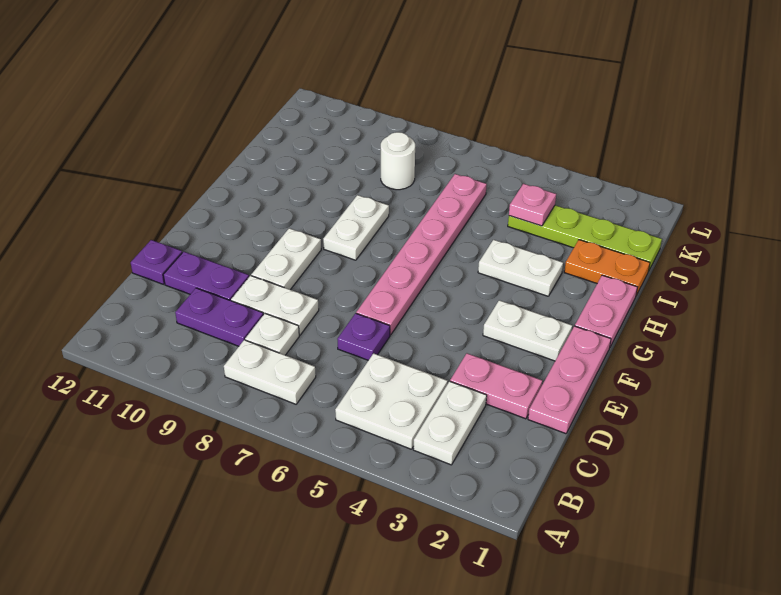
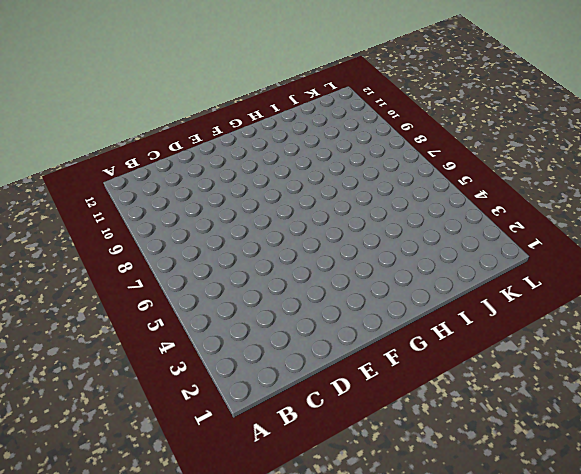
none -> white plate B3:C3 level 1
none -> white plate B4:C5 level 1
none -> white plate B7:B8 level 1

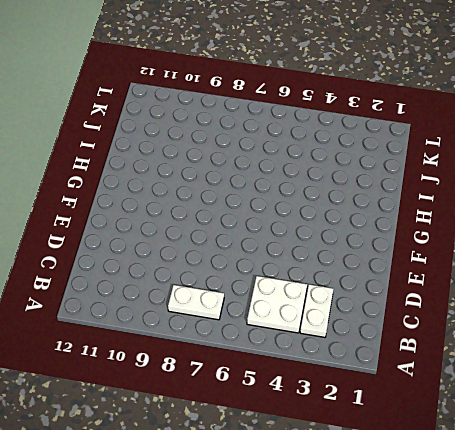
none -> white plate C8 level 1
none -> purple plate C9:C10 level 1
none -> pink plate D1:F1 level 1

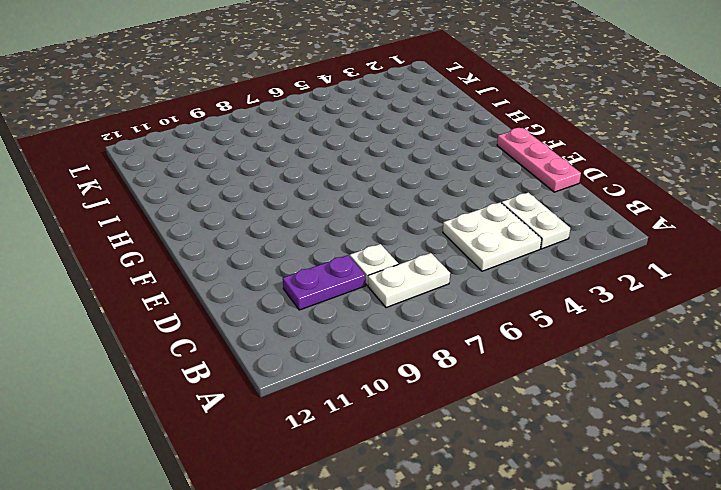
none -> pink plate D2:D3 level 1
none -> purple plate D6 level 1
none -> white plate D8:D9 level 1

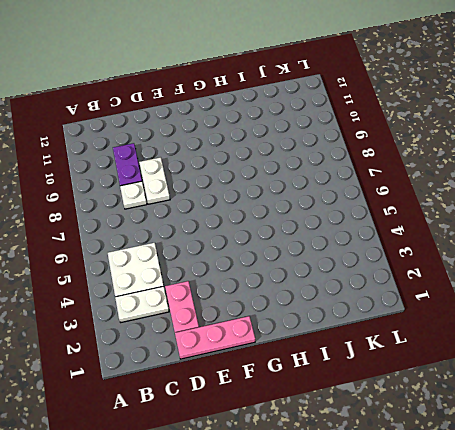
none -> white plate B7:B8 level 1
none -> purple plate D6 level 1
none -> purple plate D10:D11 level 1

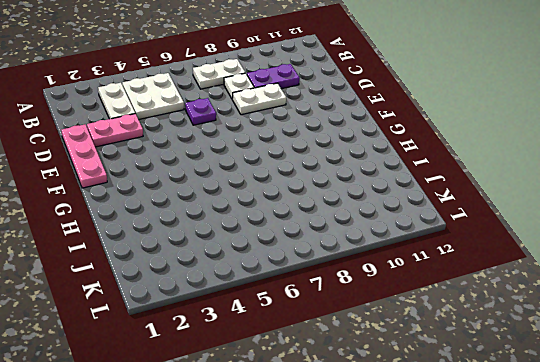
none -> purple plate D10:D11 level 1
none -> purple plate D12 level 1
none -> pink plate E6:J6 level 1

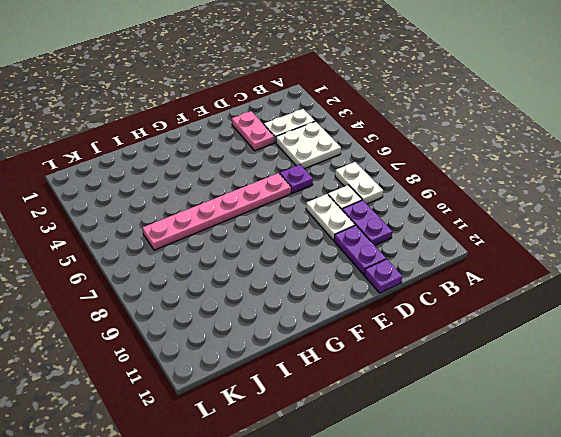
none -> pink plate D1:F1 level 1
none -> white plate E9:F9 level 1
none -> white plate F2:F3 level 1

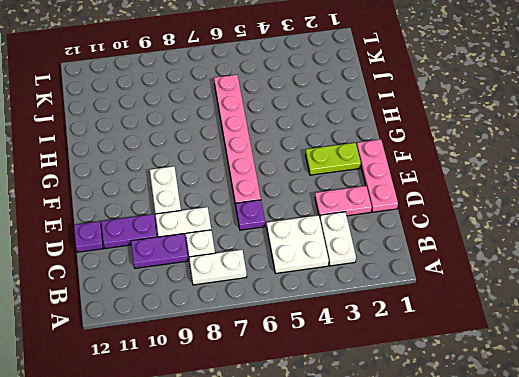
lime plate F2:F3 level 1 -> white plate F2:F3 level 1
none -> pink plate G1:H1 level 1
none -> white plate G8:H8 level 1
none -> white plate H3:H4 level 1

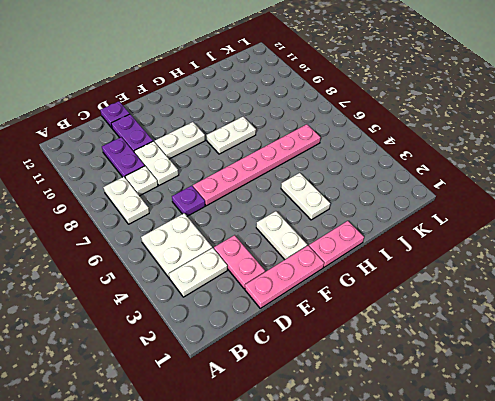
none -> orange plate I1:I2 level 1
none -> lime plate J1:J4 level 1
none -> white round brick J8 level 1

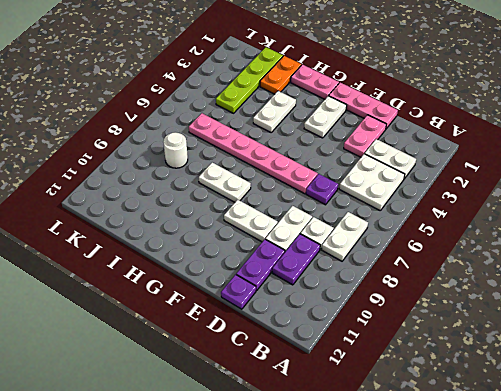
none -> pink plate J4 level 2

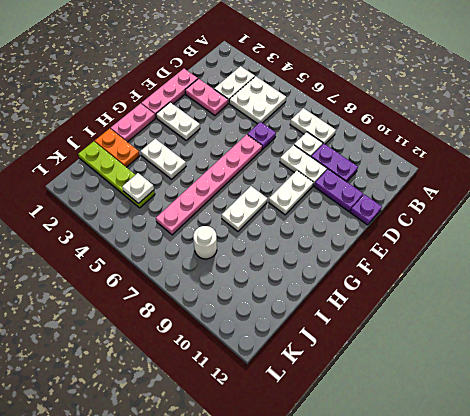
white plate J4 level 2 -> pink plate J4 level 2

